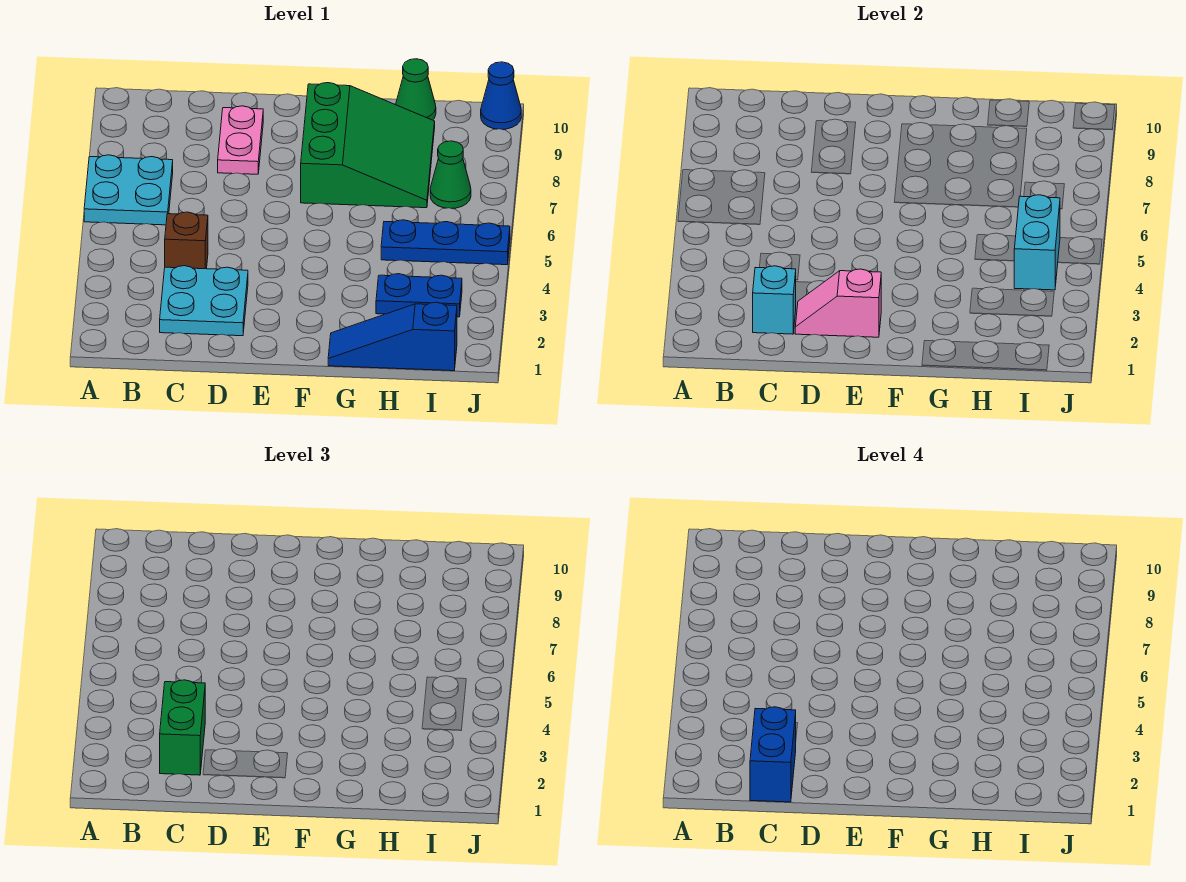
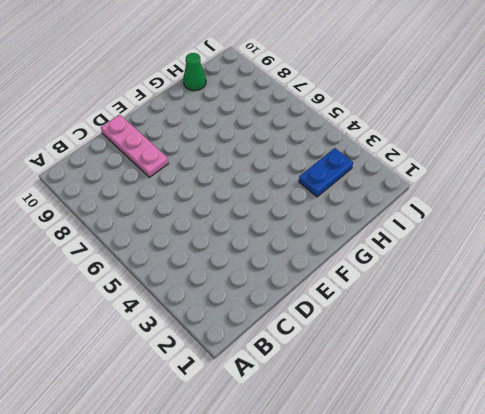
pink plate D8:D10 level 1 -> pink plate D8:D9 level 1
none -> cyan plate A6:B7 level 1
none -> cyan plate C2:D3 level 1
none -> brown brick C4 level 1

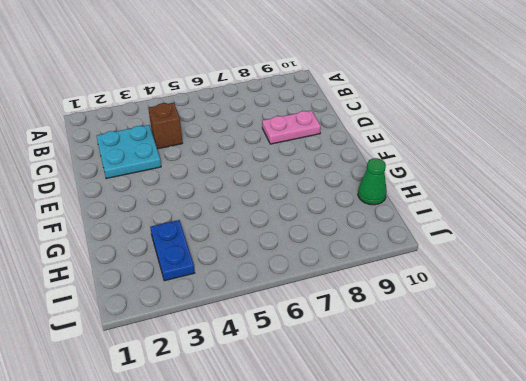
none -> cyan plate A6:B7 level 1
none -> green slope F7:H9 level 1 top F
none -> blue slope G1:I1 level 1 top I

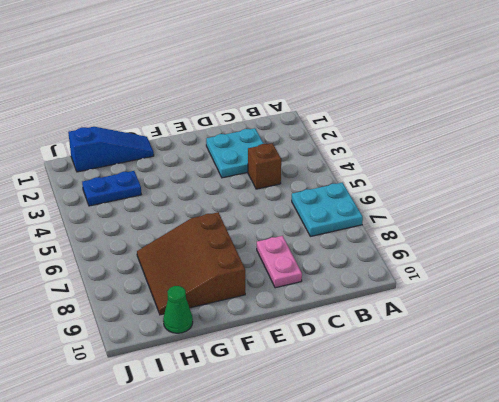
brown slope F7:H9 level 1 top F -> green slope F7:H9 level 1 top F
none -> blue plate H5:J5 level 1
none -> green cone I7 level 1
none -> blue cone J10 level 1

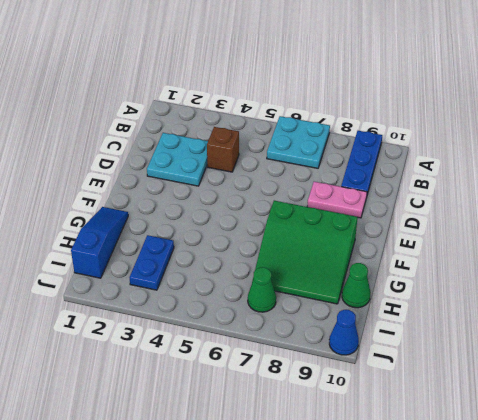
blue plate A9:C9 level 1 -> blue plate H5:J5 level 1
none -> cyan brick C2 level 2
none -> pink slope D2:E2 level 2 top E
none -> cyan brick I4:I5 level 2

